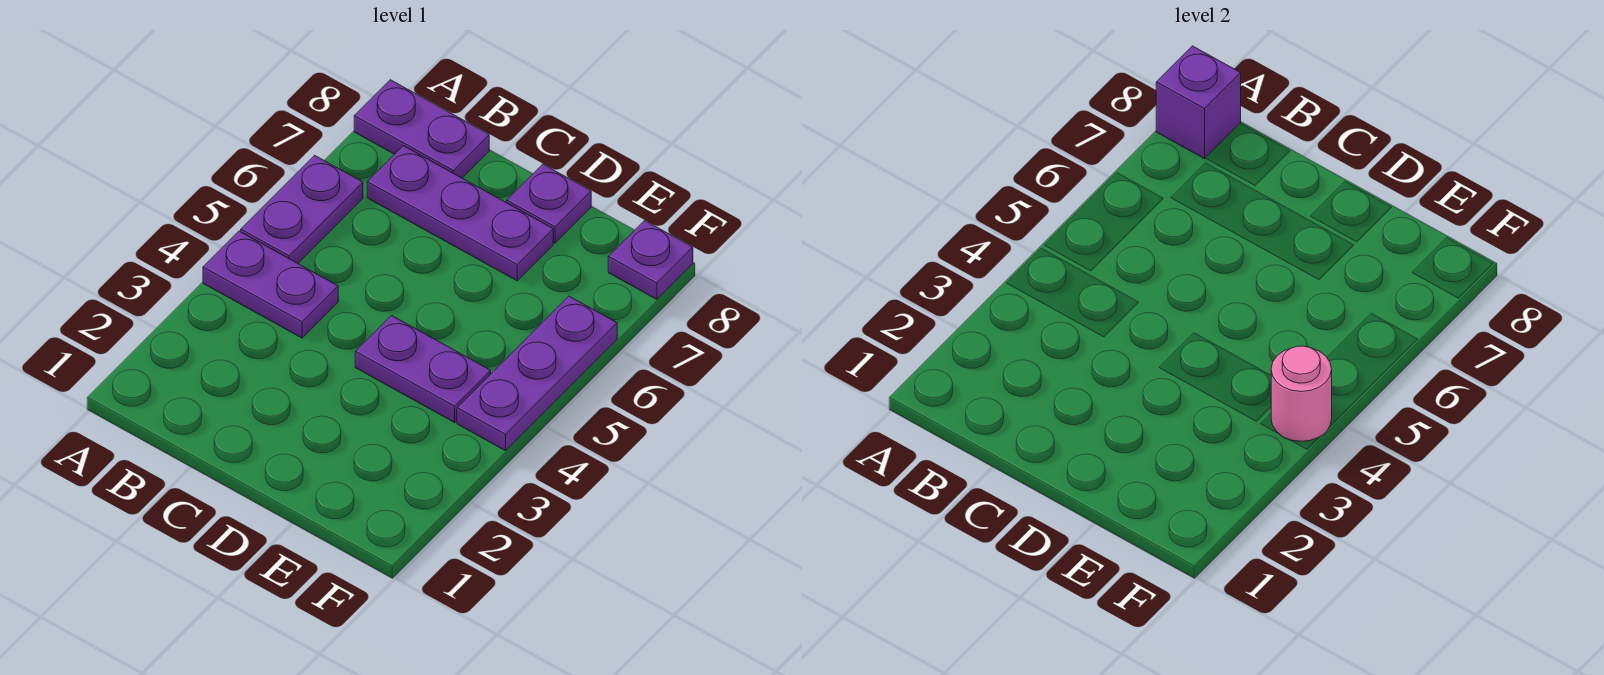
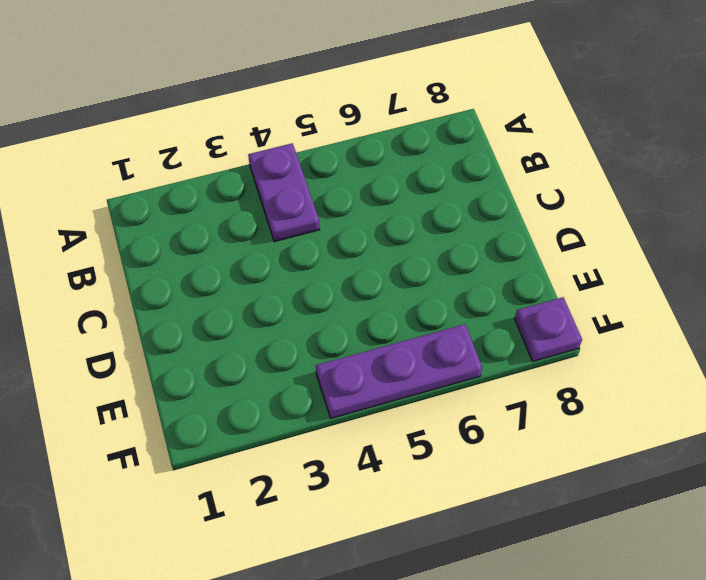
none -> purple plate A5:A6 level 1
none -> purple plate A8:B8 level 1

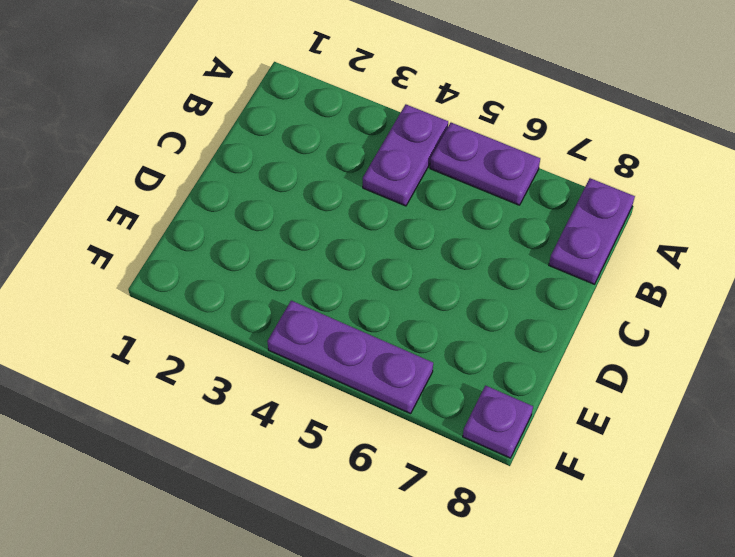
none -> purple plate B7:D7 level 1
none -> purple plate D4:E4 level 1

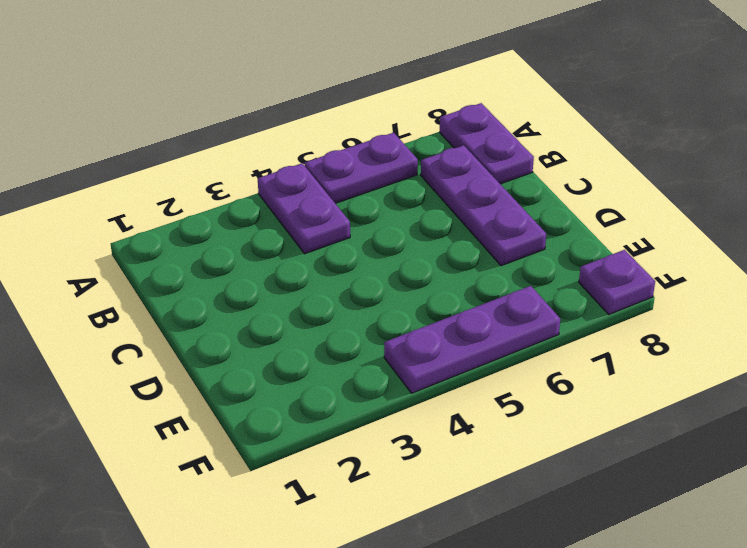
none -> purple plate D4:E4 level 1
none -> purple plate D8 level 1

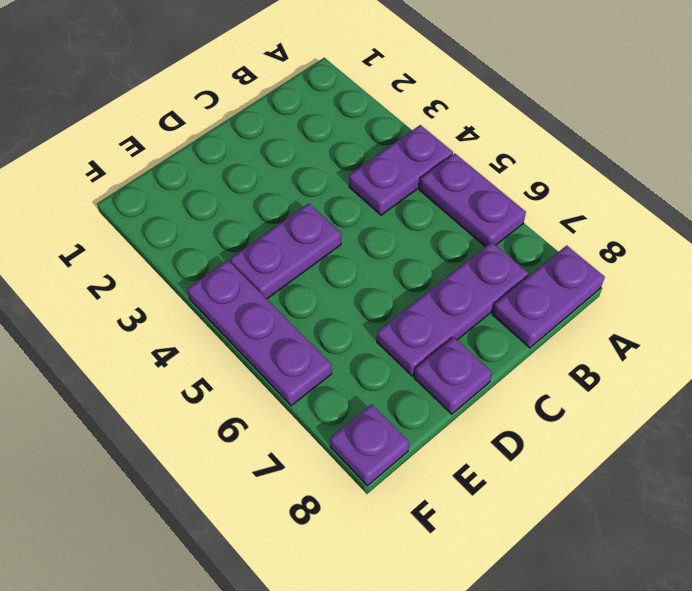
none -> purple brick A8 level 2
none -> pink round brick F4 level 2

